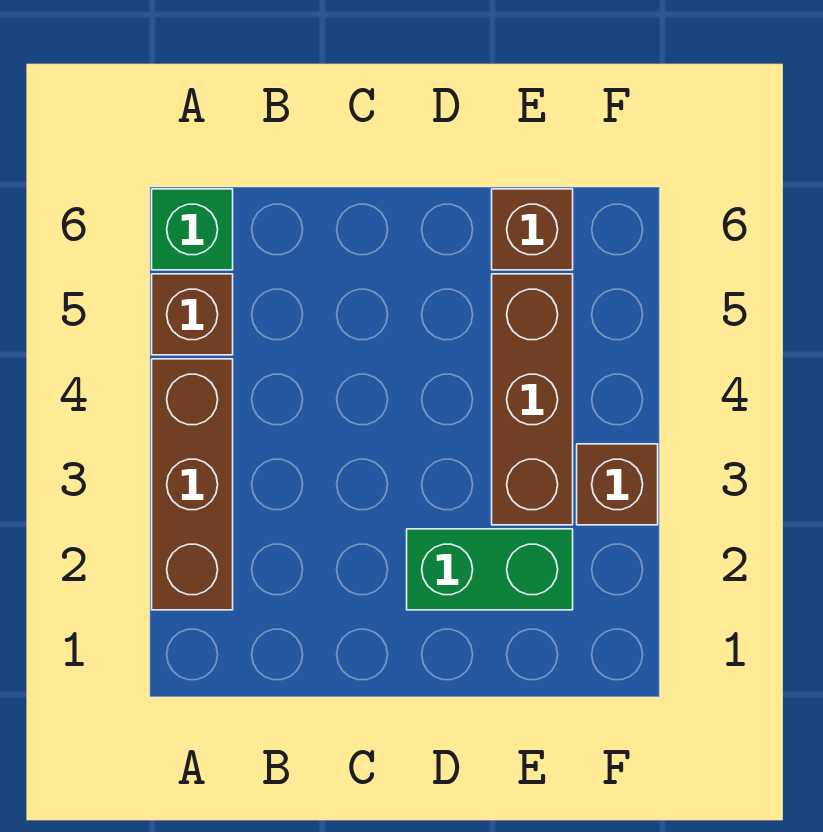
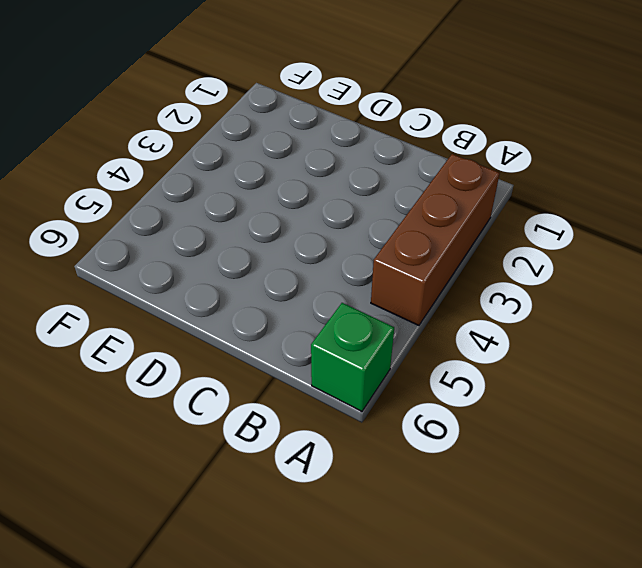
none -> brown brick A5 level 1
none -> green brick D2:E2 level 1

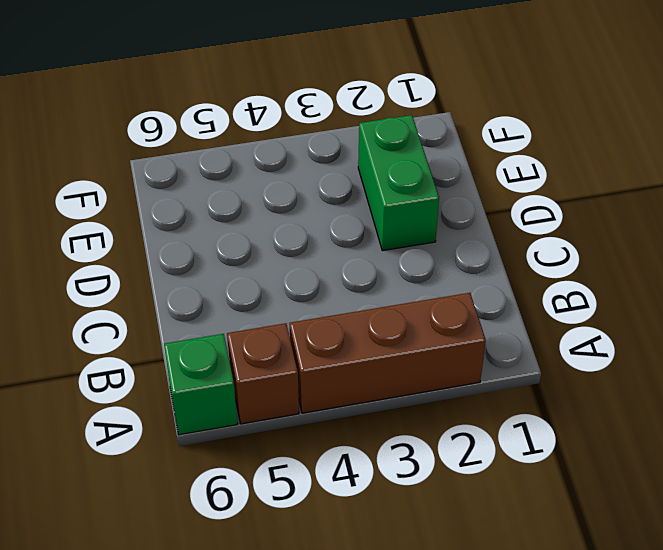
none -> brown brick E3:E5 level 1
none -> brown brick E6 level 1

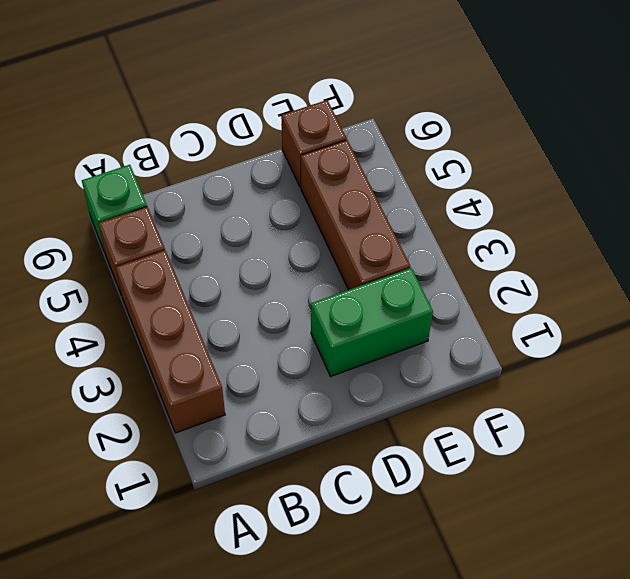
none -> brown brick F3 level 1

